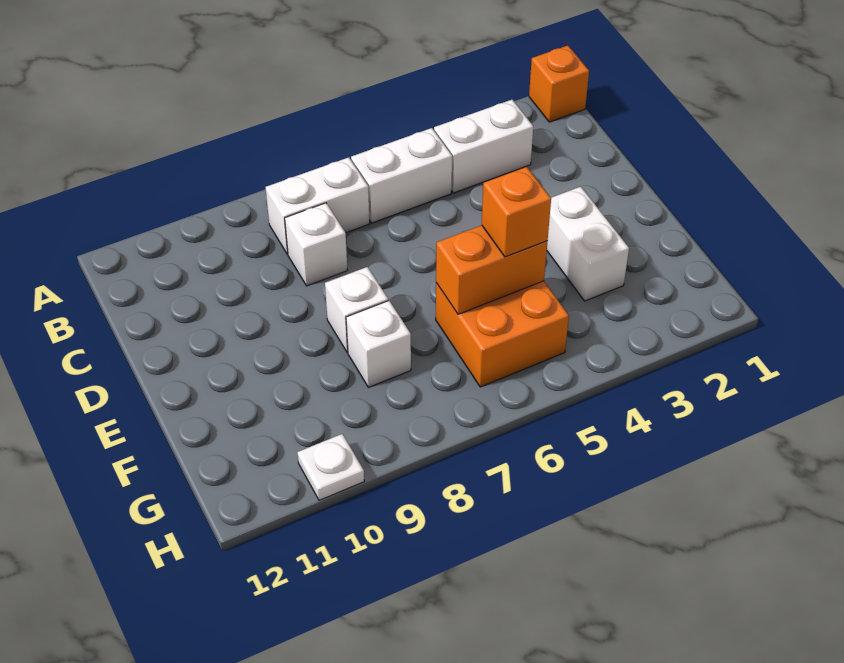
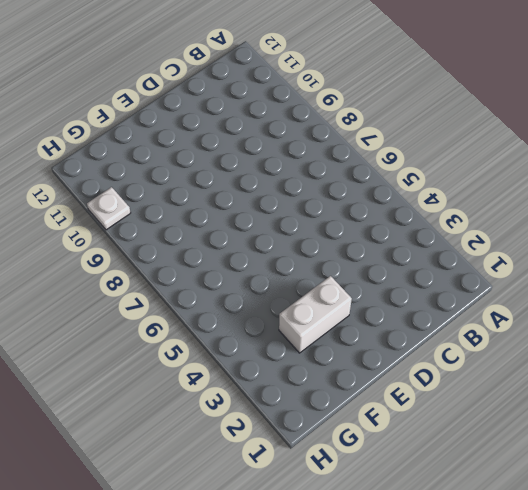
none -> orange brick A1 level 1
none -> white brick B3:B4 level 1
none -> white brick B5:B6 level 1

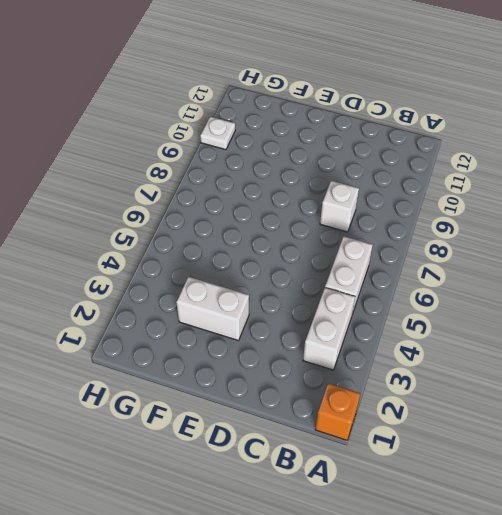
none -> white brick B7:B8 level 1
none -> white brick E8 level 1
none -> orange brick F5:G6 level 1

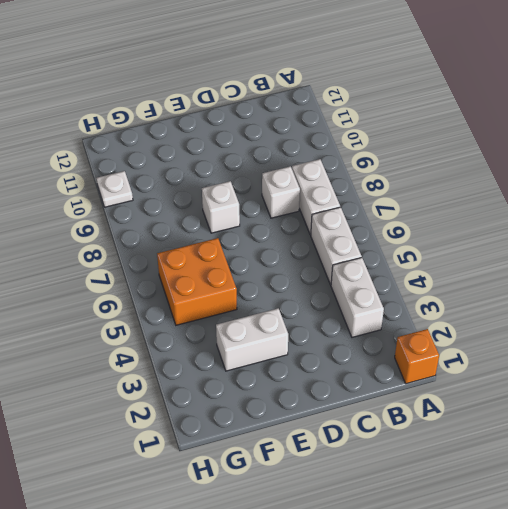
none -> white brick F8 level 1
none -> orange brick F5:F6 level 2
none -> orange brick F5 level 3

